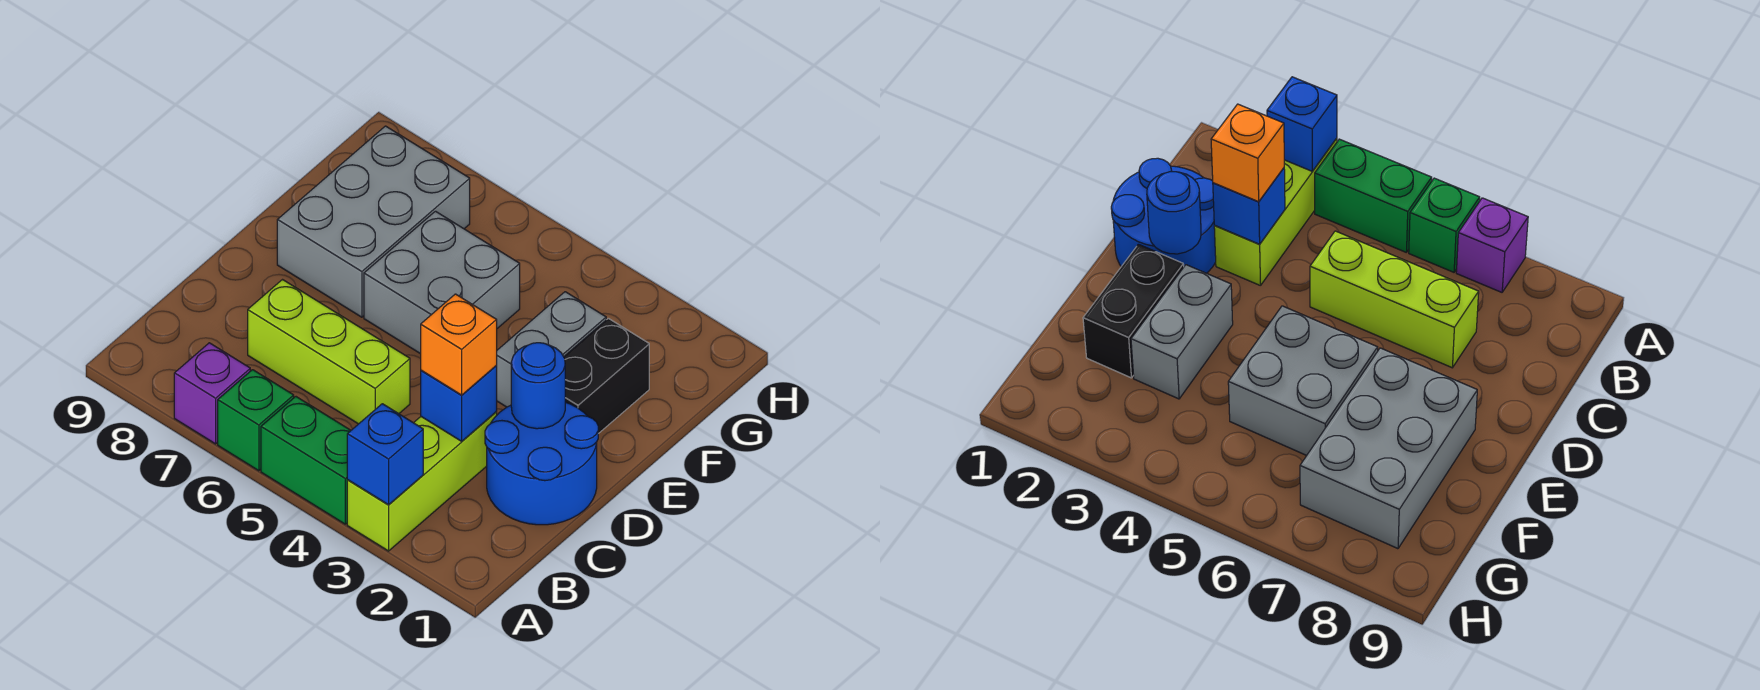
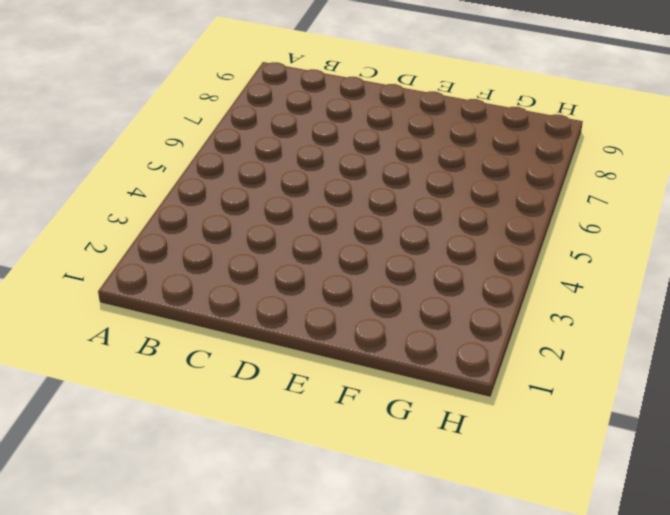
none -> lime brick A3:C3 level 1
none -> green brick A4:A5 level 1
none -> green brick A6 level 1

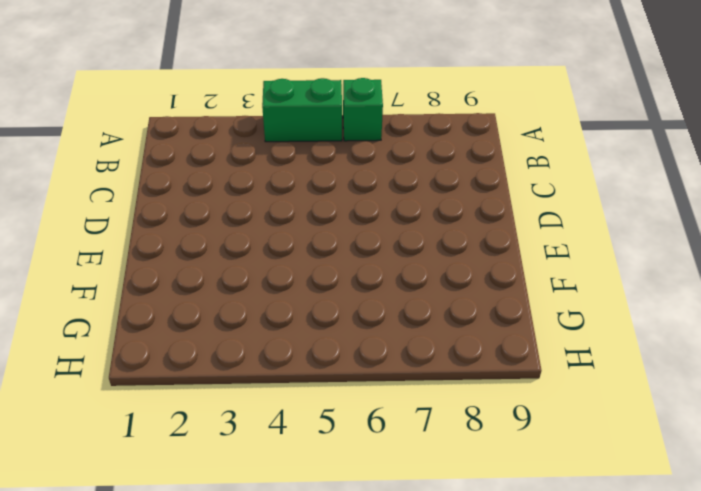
none -> lime brick A3:C3 level 1
none -> purple brick A7 level 1
none -> blue round brick C1:D2 level 1

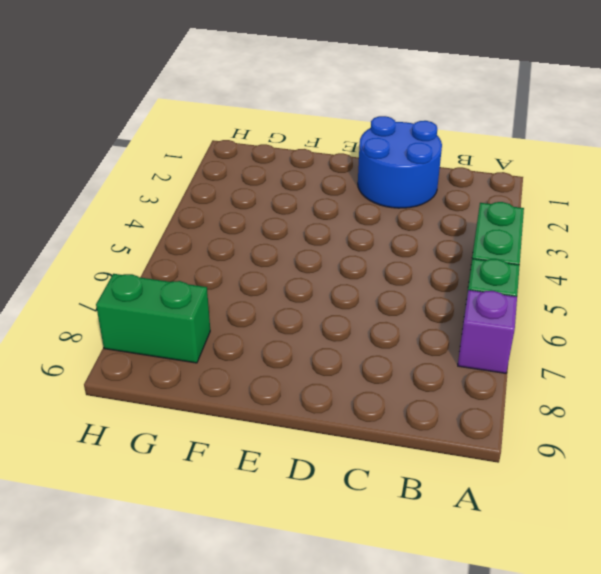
green brick G8:H8 level 1 -> grey brick E7:G8 level 1
none -> lime brick A3:C3 level 1
none -> lime brick C5:C7 level 1
none -> black brick E2:F2 level 1

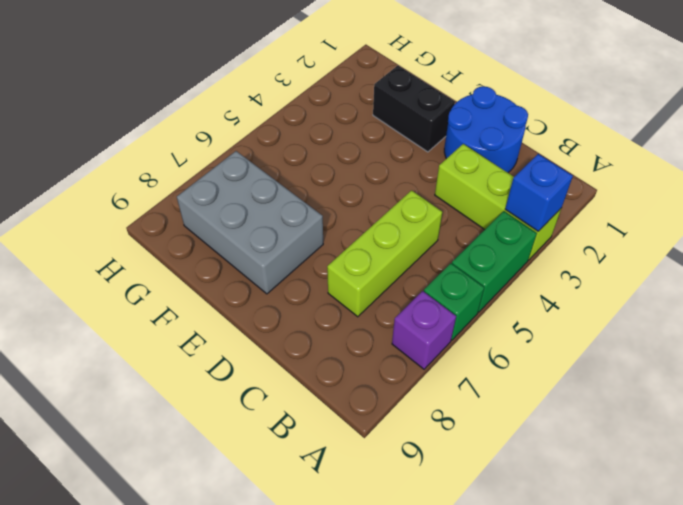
none -> grey brick E3:F3 level 1
none -> grey brick E5:F6 level 1
none -> blue brick C3 level 2

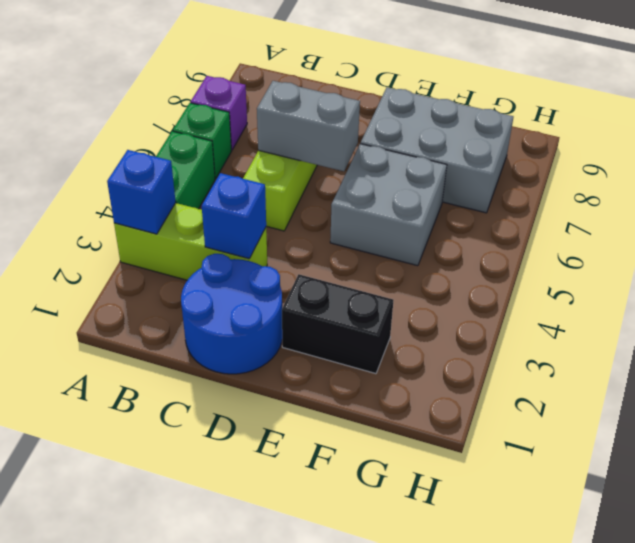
grey brick C6:D6 level 2 -> grey brick E3:F3 level 1
none -> blue round brick D2 level 2
none -> orange brick C3 level 3

